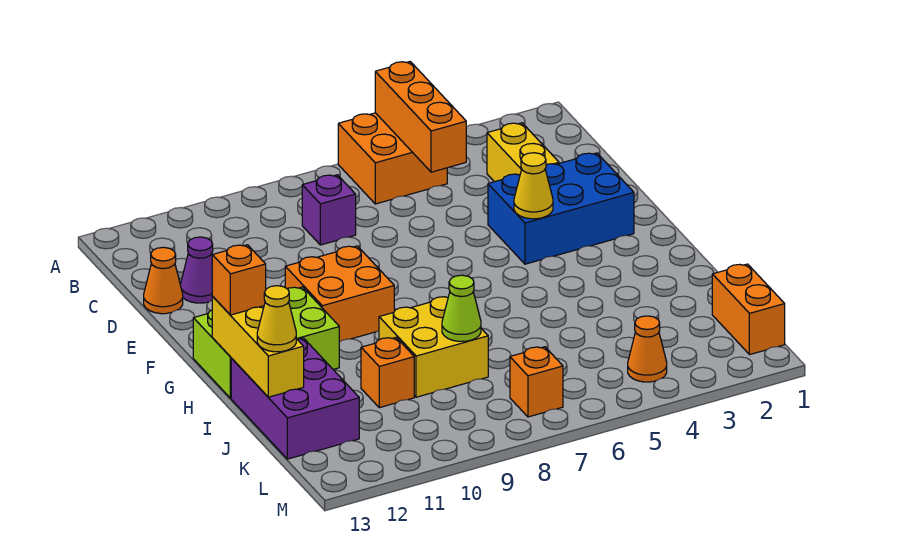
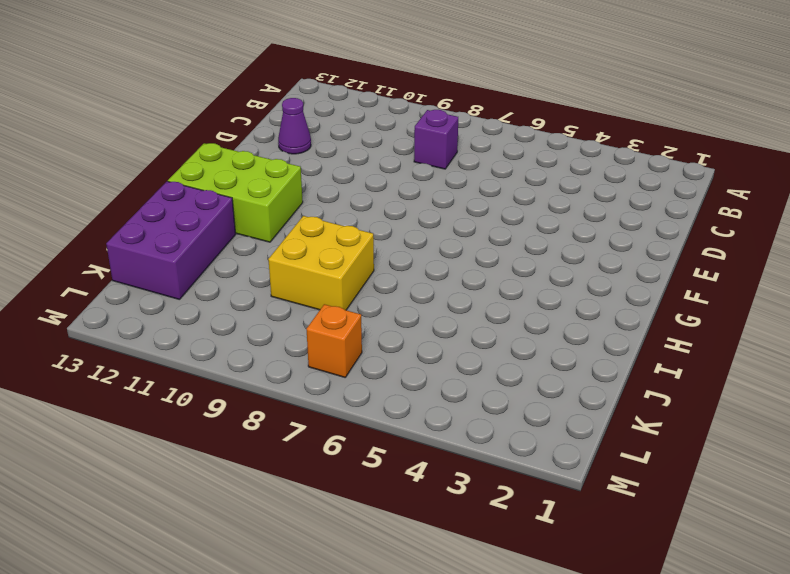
none -> orange brick A5:B6 level 1
none -> yellow brick C3:D3 level 1
none -> orange cone D13 level 1

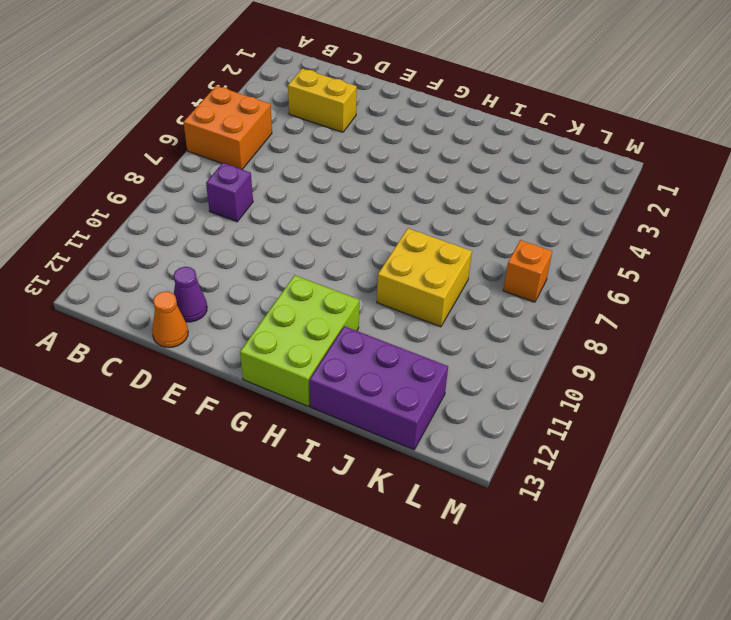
none -> blue brick E2:F4 level 1
none -> orange brick F9:G10 level 1
none -> orange brick J10 level 1

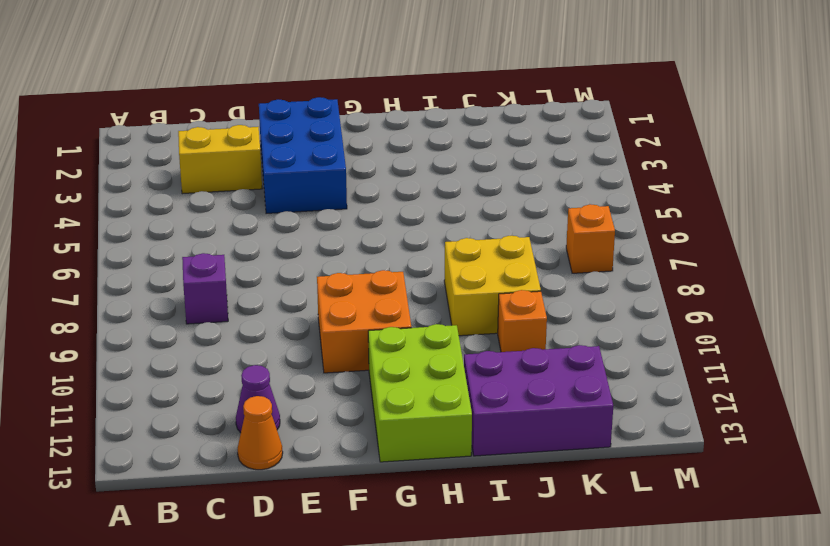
none -> orange brick A5:B6 level 1
none -> orange brick K1:L1 level 1
none -> orange cone L4 level 1

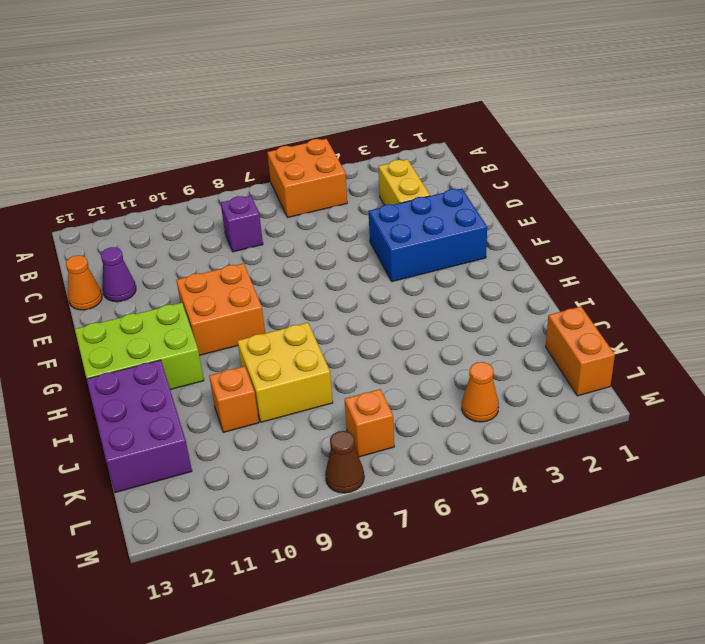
brown cone M8 level 1 -> none
none -> orange brick A5:C5 level 2
none -> yellow cone F4 level 2
none -> yellow brick H13:J13 level 2

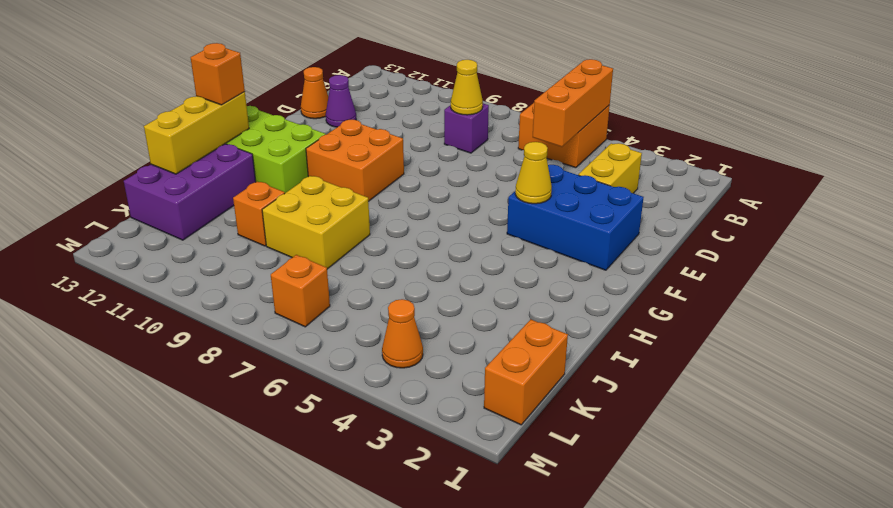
yellow cone C8 level 2 -> yellow cone J13 level 3
none -> lime cone J8 level 2

